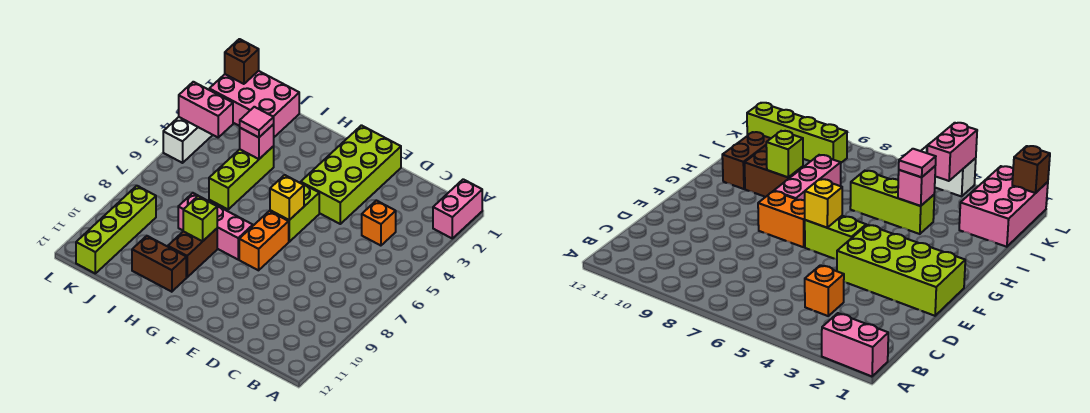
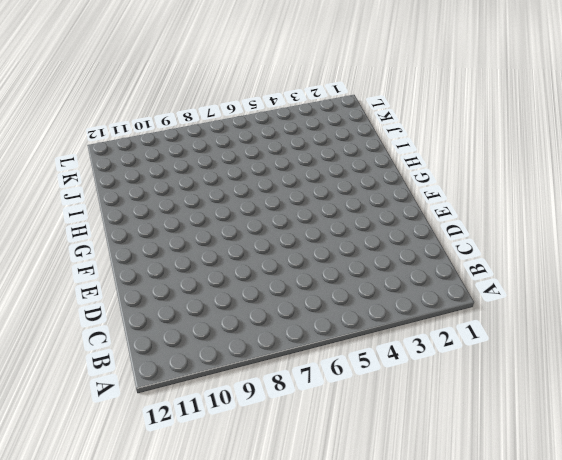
none -> pink brick A1:A2 level 1
none -> orange brick C4 level 1
none -> lime brick E1:F4 level 1

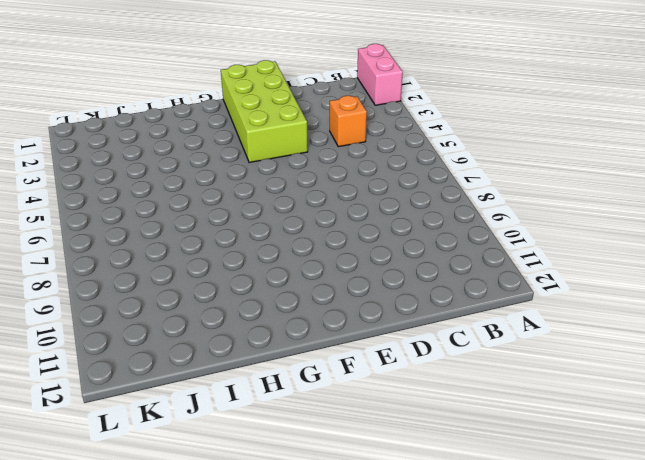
none -> lime brick F5:F6 level 1
none -> orange brick F7:F8 level 1
none -> pink brick G8:I8 level 1

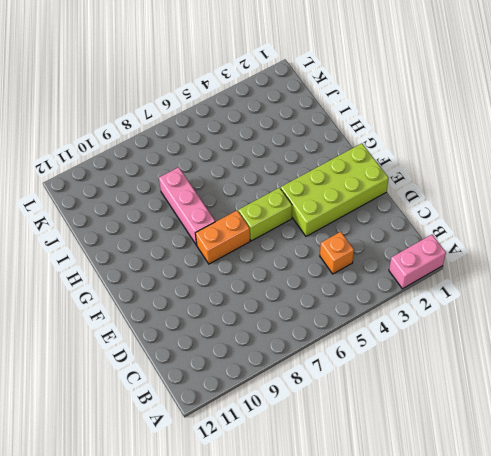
none -> brown brick H9:H10 level 1
none -> brown brick H11:I11 level 1
none -> lime brick I4:I6 level 1

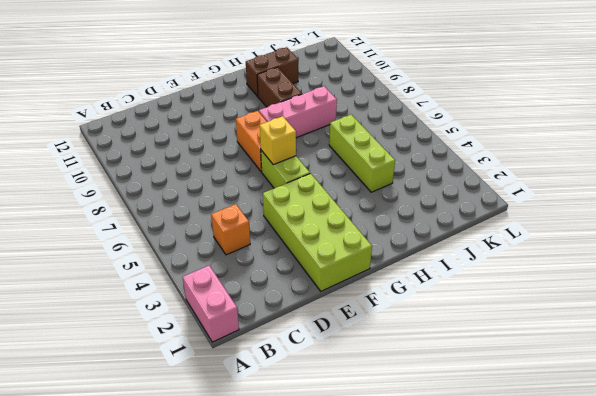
none -> pink brick J1:L2 level 1
none -> lime brick K9:K12 level 1
none -> white brick L4:L5 level 1

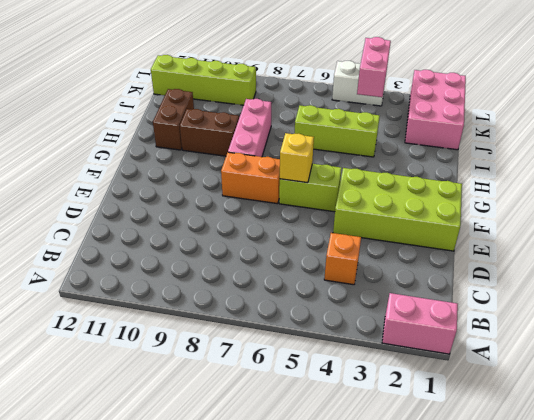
none -> lime brick H9 level 2
none -> pink brick I4 level 2
none -> brown brick L1 level 2

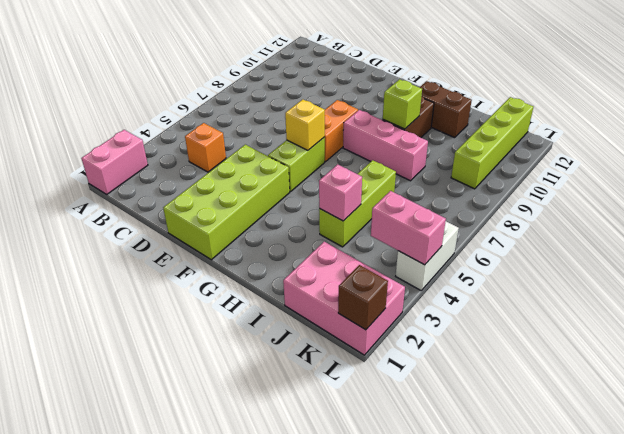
none -> pink tile I4 level 3

